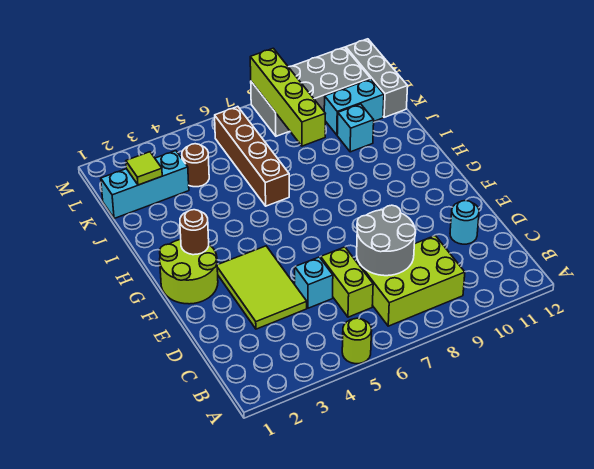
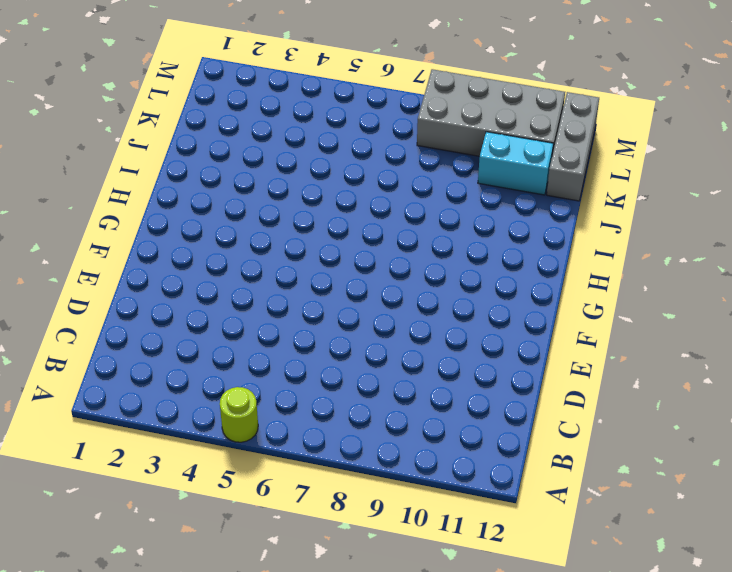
none -> lime brick B7:C9 level 1
none -> lime brick C6:D6 level 1
none -> lime tile D3:F4 level 1

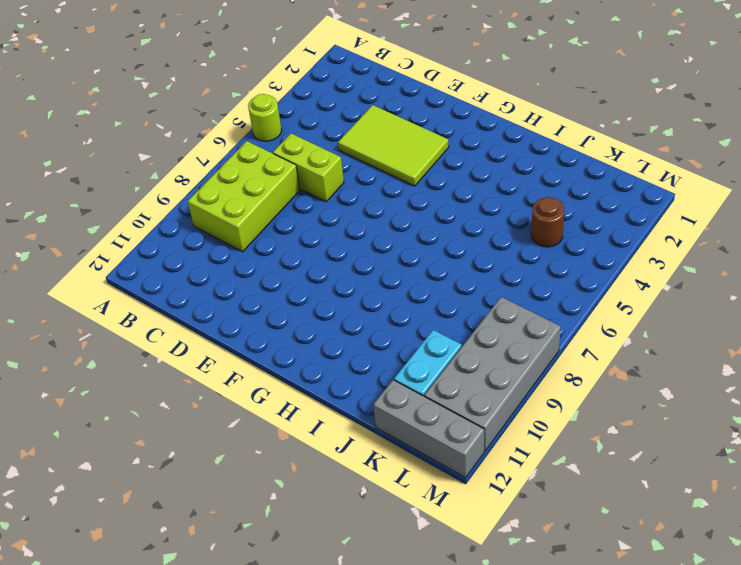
none -> cyan brick D5 level 1
none -> cyan round brick D11 level 1
none -> lime round brick F1:G2 level 1

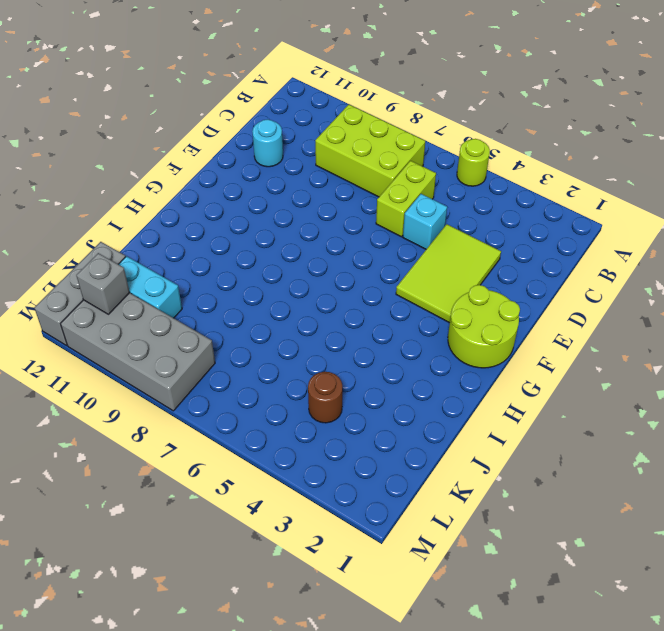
grey brick L11 level 2 -> none
none -> brown brick I6:L6 level 1
none -> cyan brick J10 level 1
none -> cyan brick K1:K3 level 1

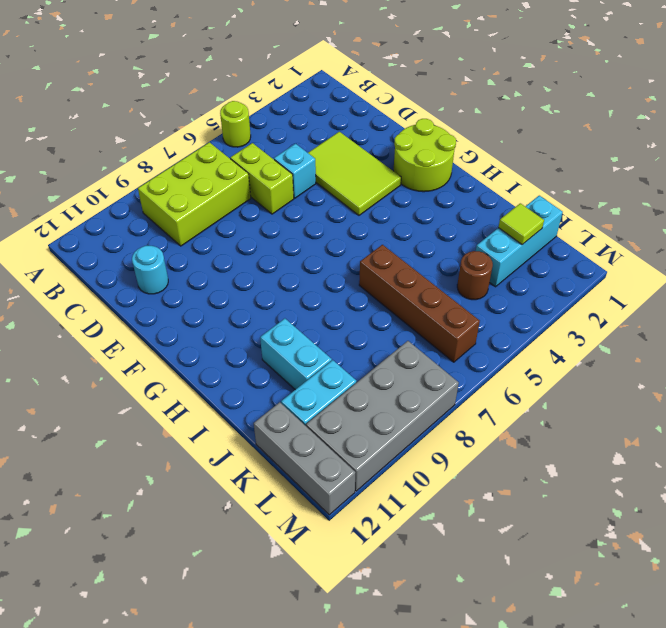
cyan brick I10:J10 level 1 -> cyan brick J10 level 1
none -> grey round brick C7:D8 level 2
none -> brown round brick G2 level 2
none -> lime brick J8:M8 level 2

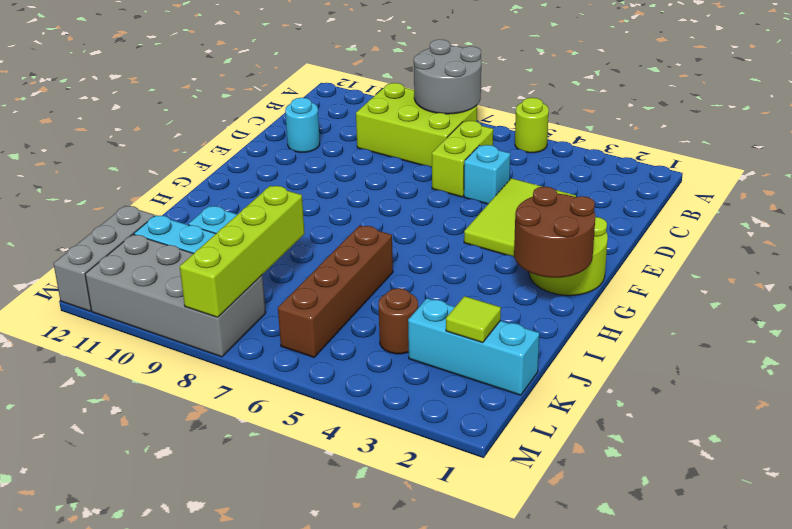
grey round brick A7:B8 level 2 -> grey round brick C7:D8 level 2
brown round brick G1:H2 level 2 -> brown round brick G2 level 2

